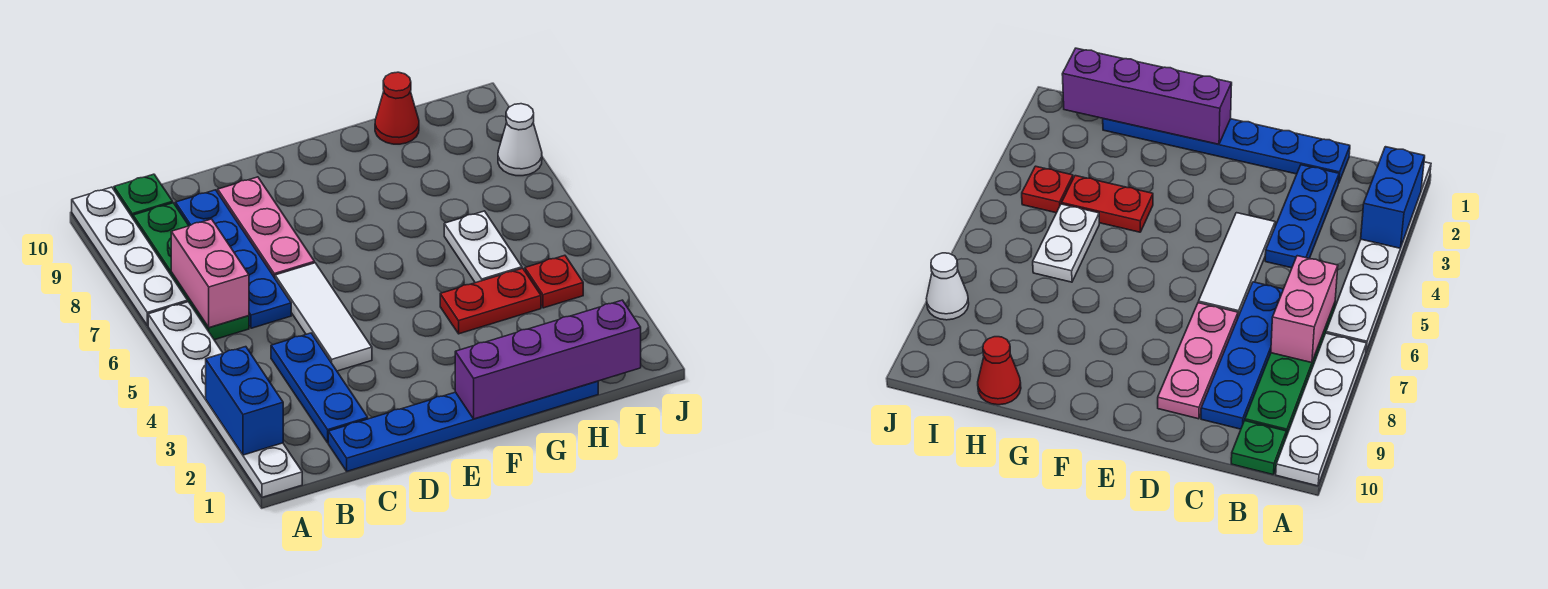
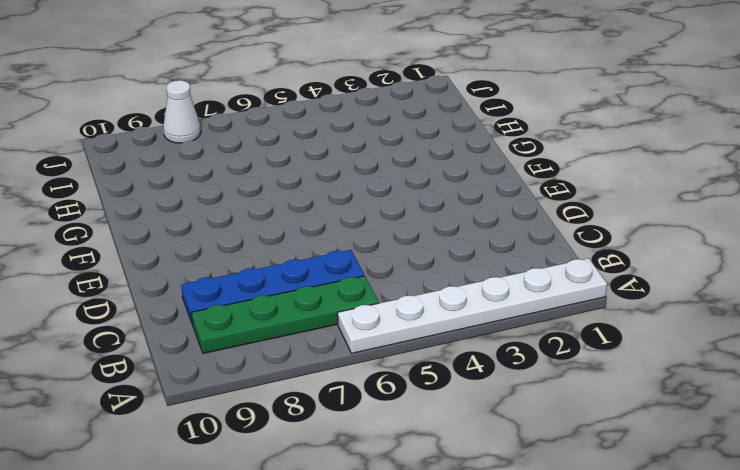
none -> white plate A7:A10 level 1
none -> green plate B10 level 1
none -> blue plate C1:H1 level 1

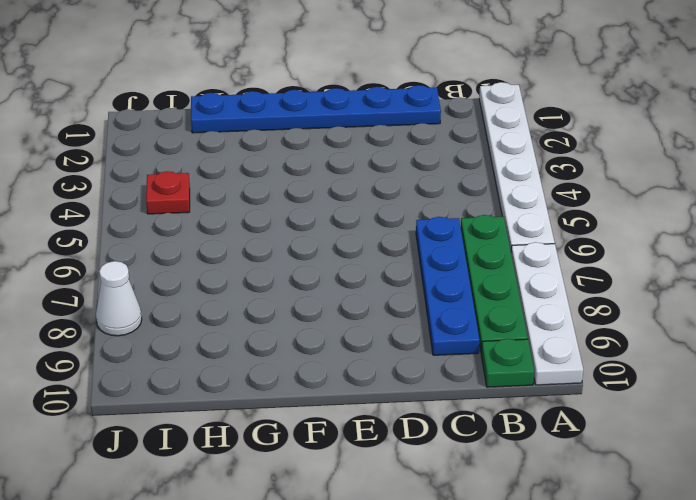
none -> blue plate C2:C4 level 1
none -> white tile D4:D6 level 1
none -> pink plate D7:D9 level 1

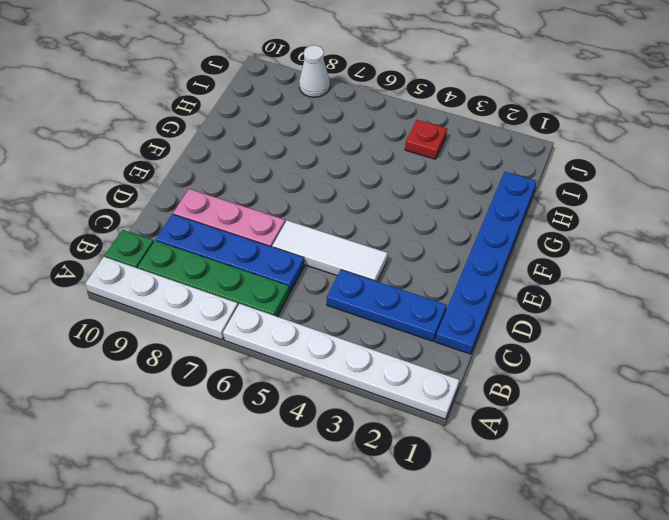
none -> red plate G4:H4 level 1
none -> white plate H5:H6 level 1
none -> red cone H10 level 1

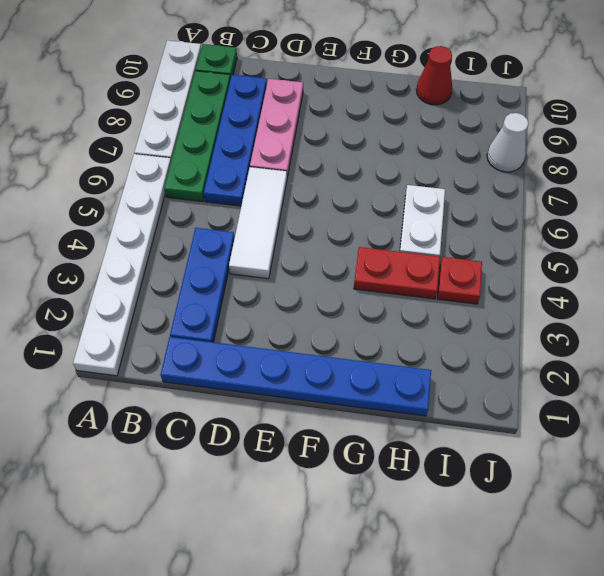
none -> blue brick A2:A3 level 2
none -> pink brick B6:B7 level 2
none -> purple brick F1:I1 level 2

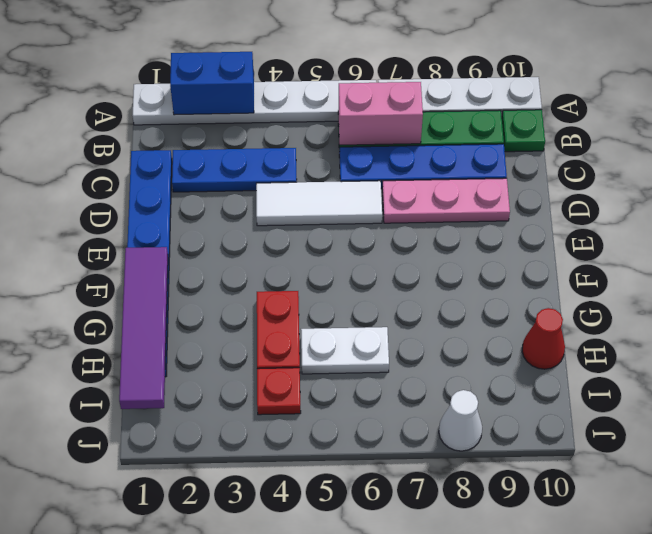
purple tile F1:I1 level 2 -> purple brick F1:I1 level 2

